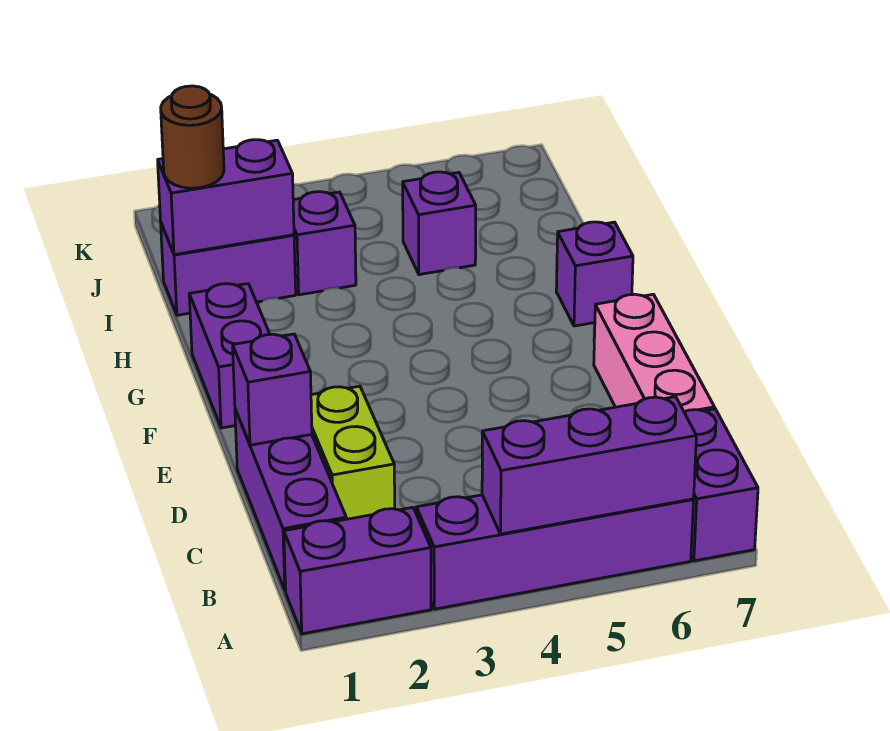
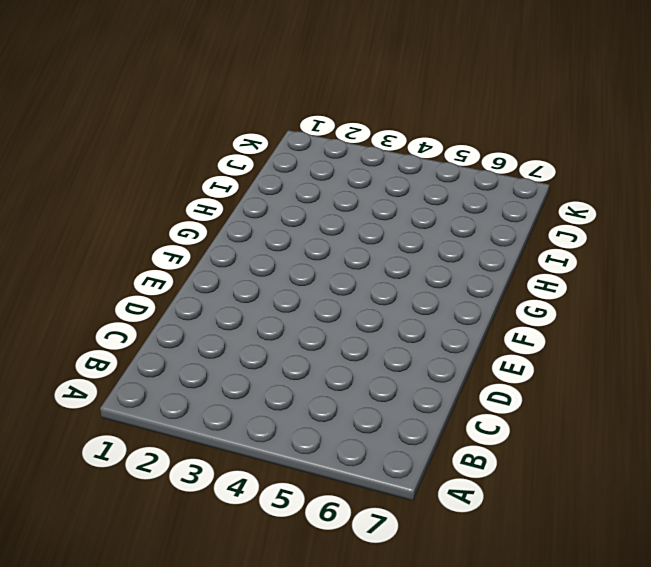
none -> purple brick A1:A2 level 1
none -> purple brick A3:A6 level 1
none -> purple brick A7:B7 level 1

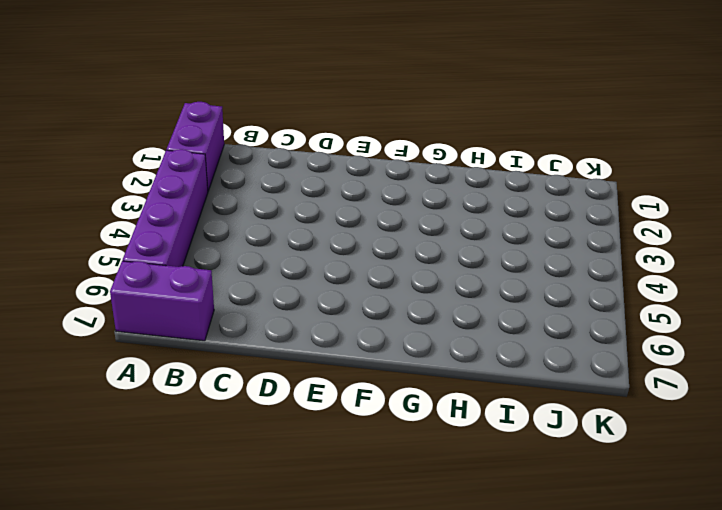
none -> purple brick B1:D1 level 1
none -> lime brick C2:D2 level 1
none -> pink brick C7:E7 level 1

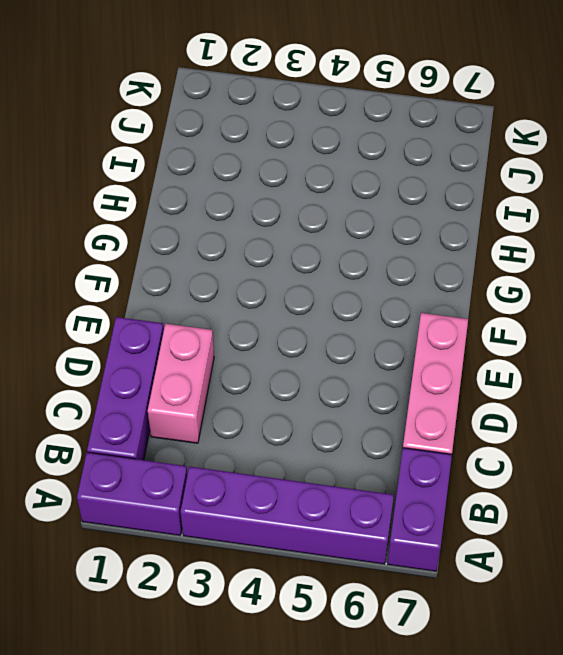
pink brick C2:D2 level 1 -> lime brick C2:D2 level 1
none -> purple brick F1:G1 level 1
none -> purple brick G7 level 1
none -> purple brick I1:I2 level 1

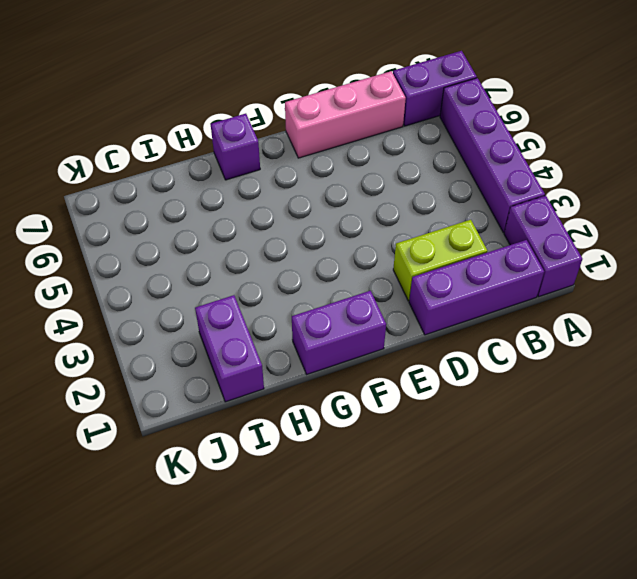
none -> purple brick I3 level 1
none -> purple brick I5 level 1
none -> purple brick A4:A6 level 2

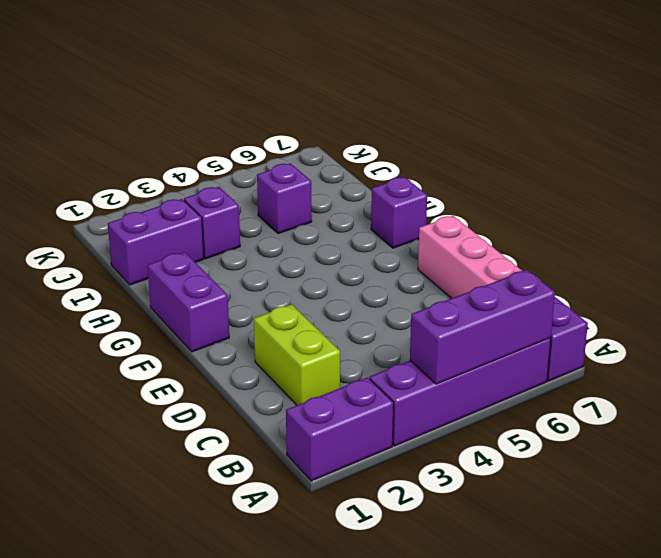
none -> purple brick B1:D1 level 1
none -> purple brick D1 level 2
none -> purple brick I1:I2 level 2

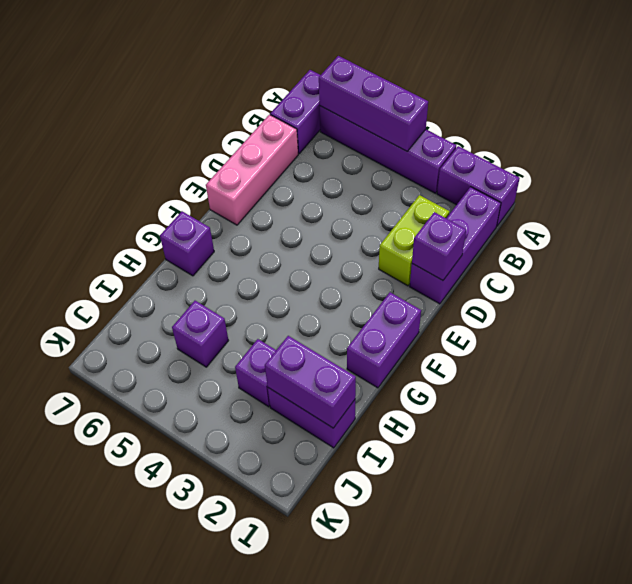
none -> brown round brick I1 level 3

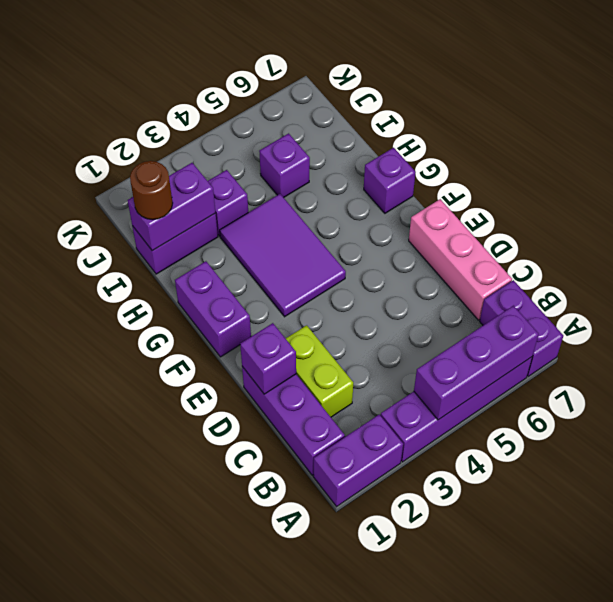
purple tile F3:H4 level 1 -> none

